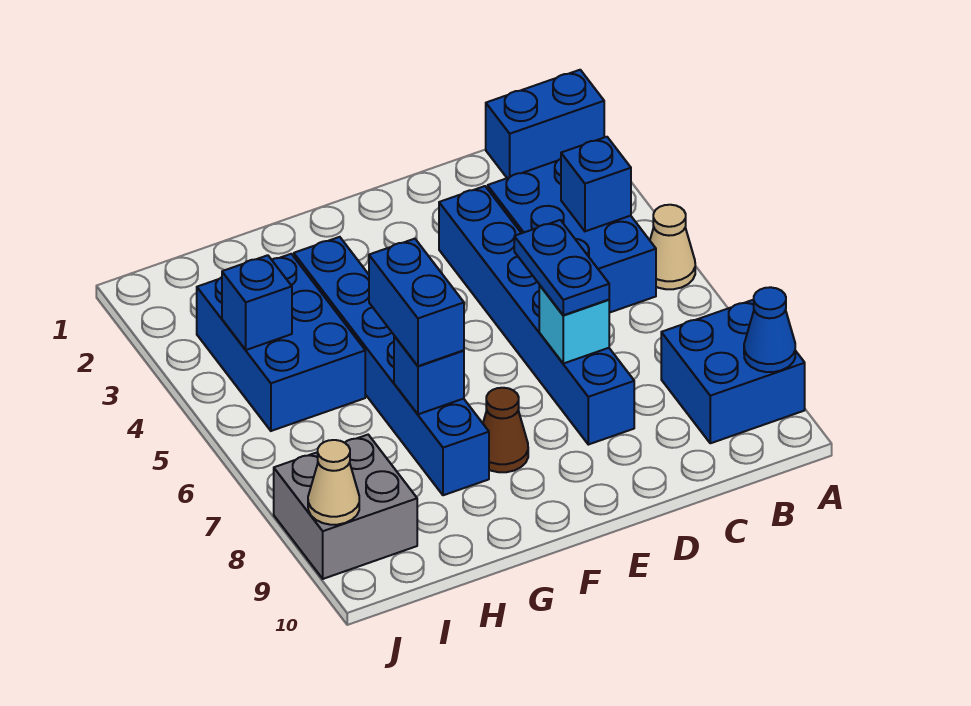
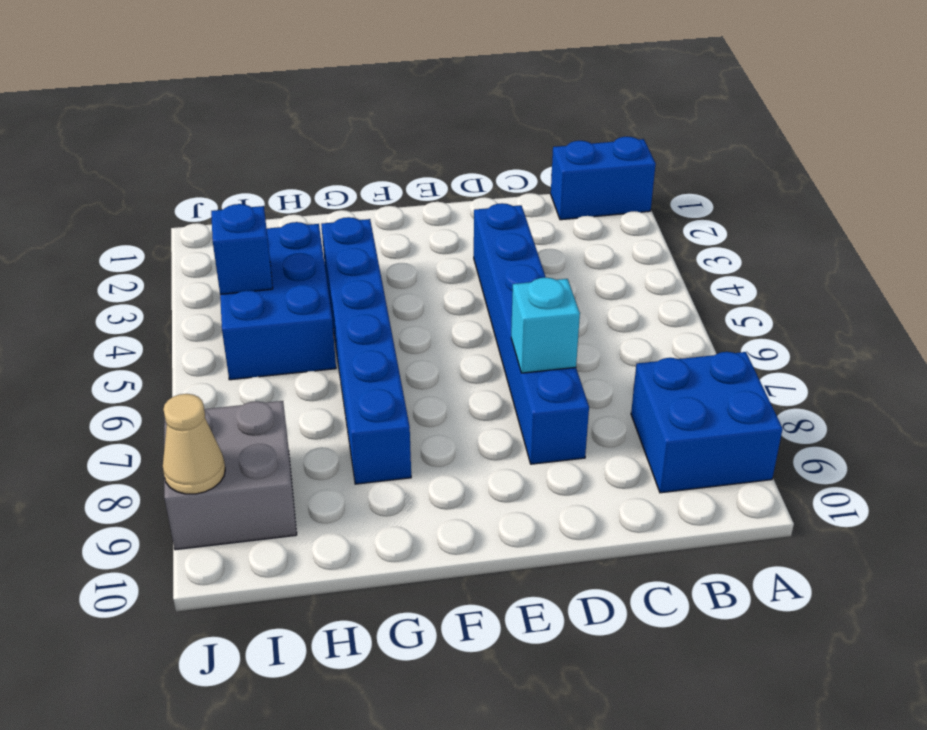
none -> tan cone A5 level 1
none -> blue brick B3:C5 level 1
none -> brown cone F8 level 1

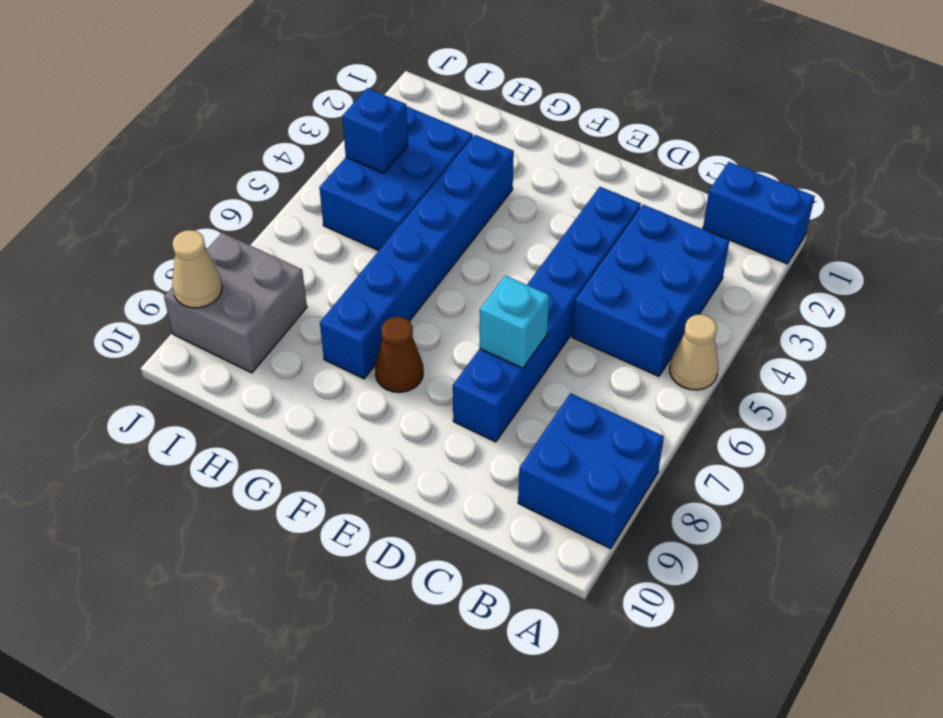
none -> blue cone A9 level 2
none -> blue brick B4 level 2
none -> blue brick G7 level 2

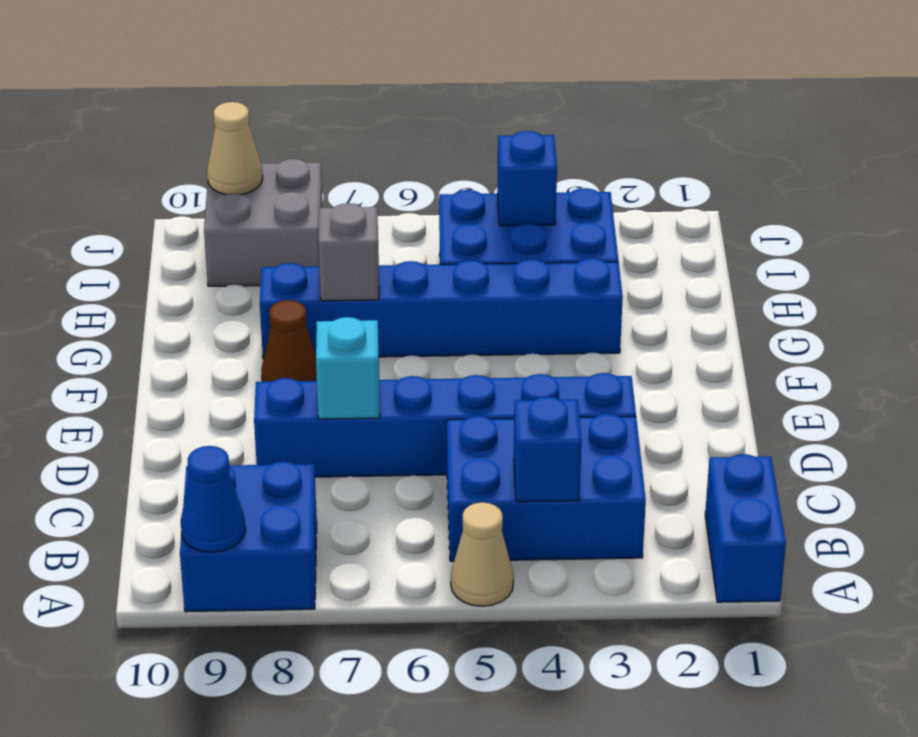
grey brick G7 level 2 -> blue brick G7 level 2
none -> blue plate D6:D7 level 3
none -> blue brick G6:G7 level 3

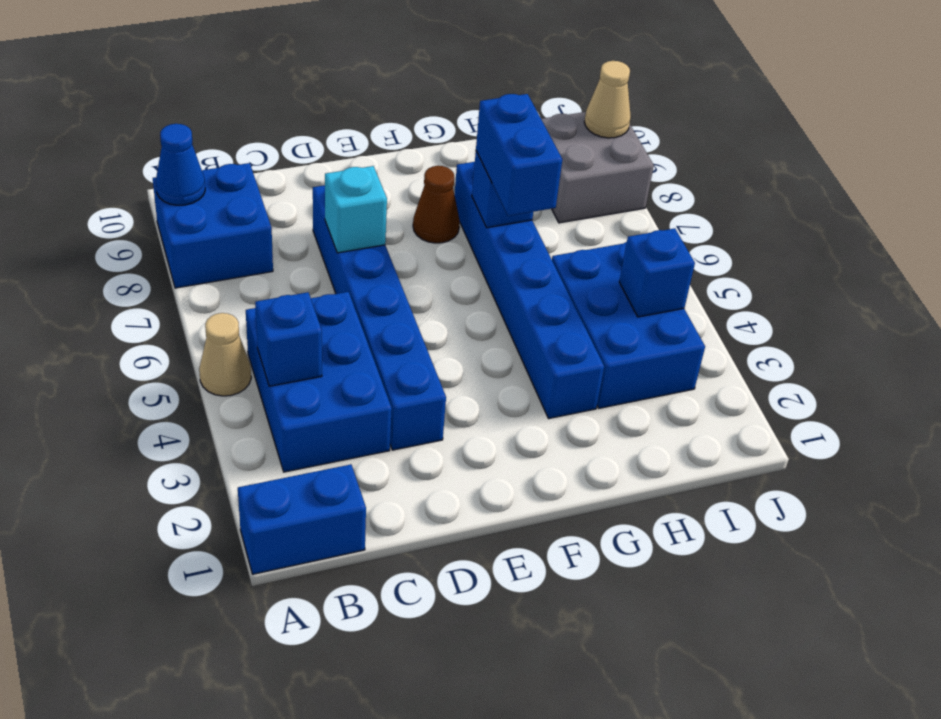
none -> blue plate D6:D7 level 3

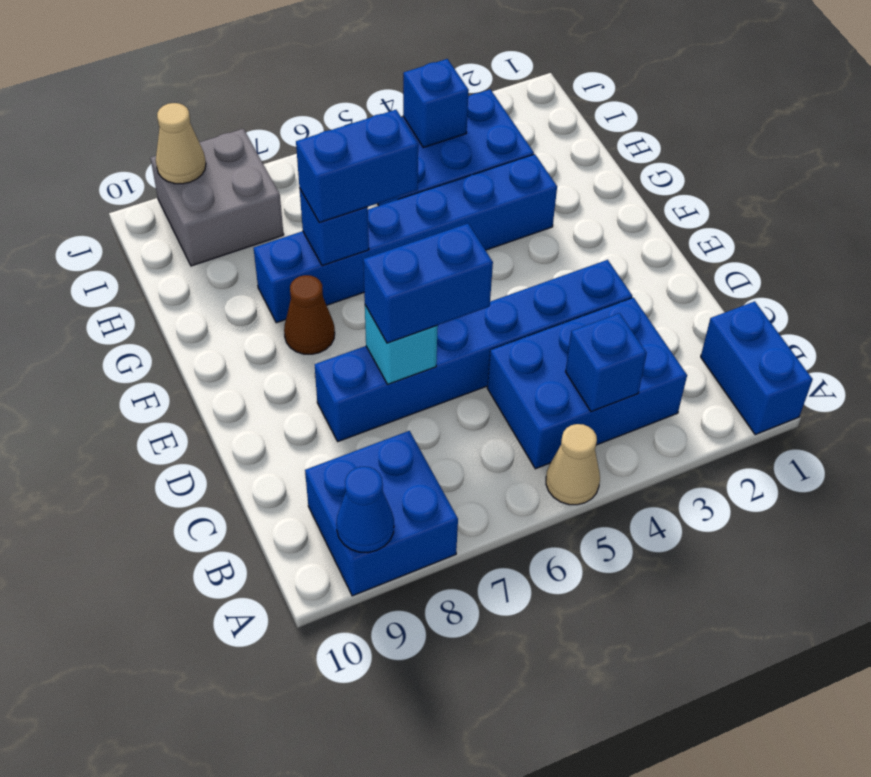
blue brick D6:D7 level 3 -> blue plate D6:D7 level 3

